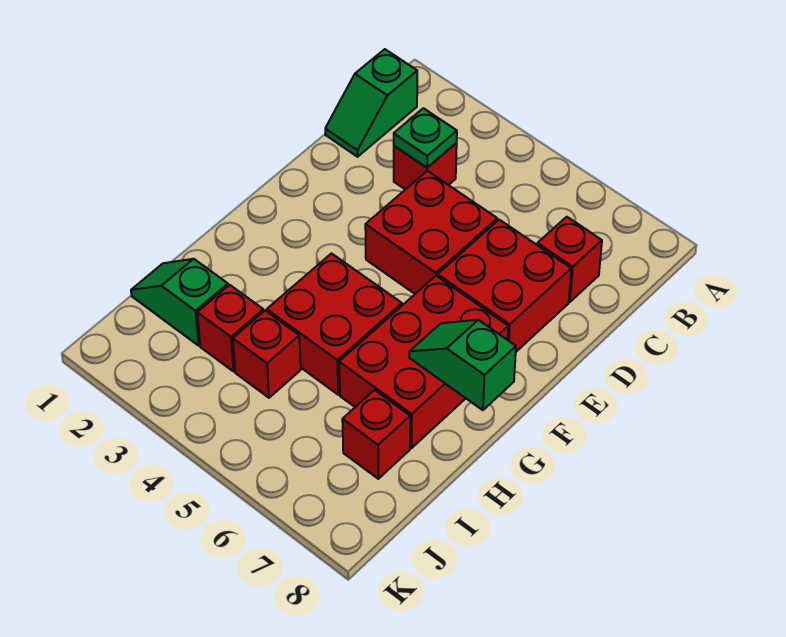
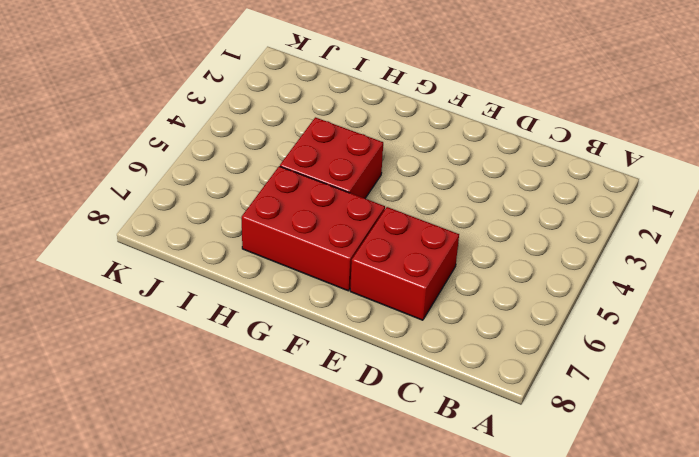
none -> green slope B1:C1 level 1 top B
none -> red brick C3 level 1
none -> red brick C7 level 1

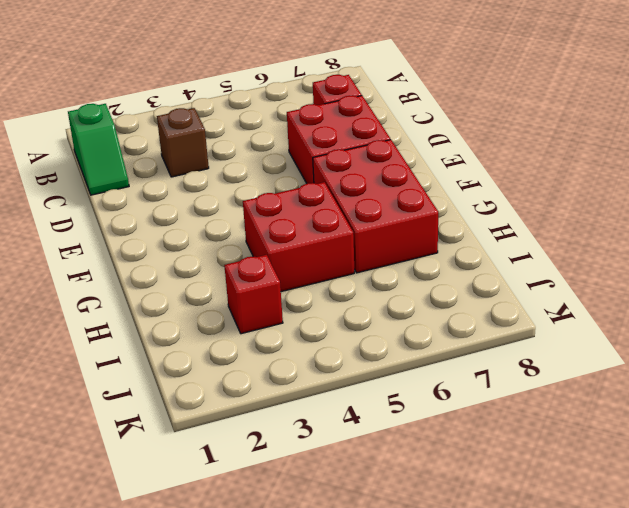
brown brick C3 level 1 -> red brick C3 level 1
none -> red brick D4:E5 level 1
none -> green slope I1:I2 level 1 top 2
none -> red brick I4 level 1

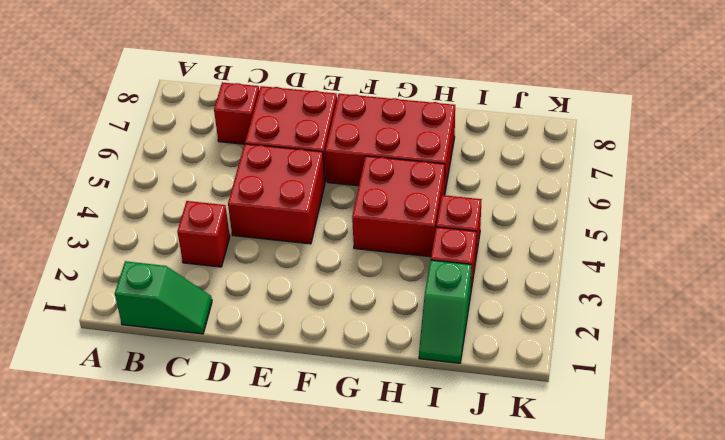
none -> red brick I7 level 1
none -> green plate C3 level 2
none -> green slope G7:G8 level 2 top 8

